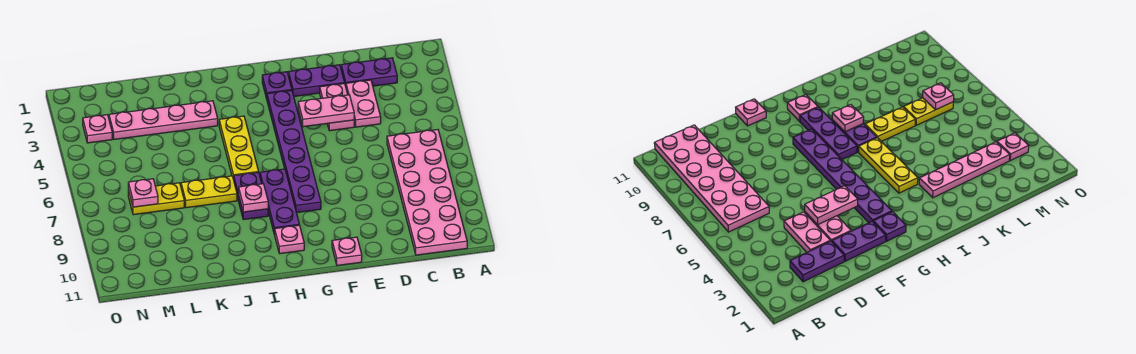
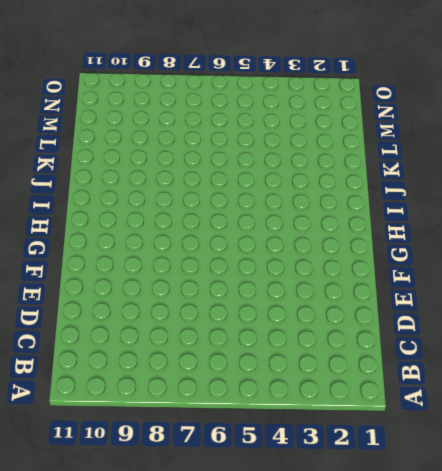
none -> pink plate B6:C11 level 1
none -> purple plate C2:D2 level 1
none -> pink plate D3:D4 level 1

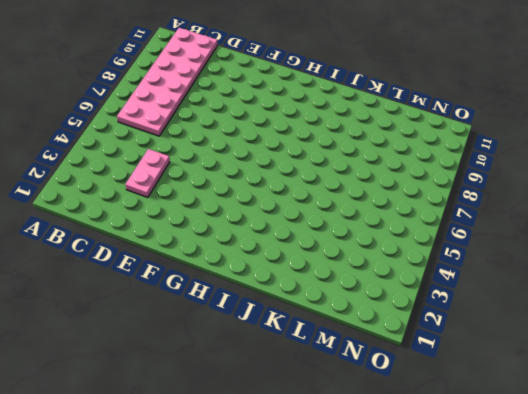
none -> purple plate C2:D2 level 1
none -> purple plate E2:F2 level 1
none -> pink plate E3:E4 level 1

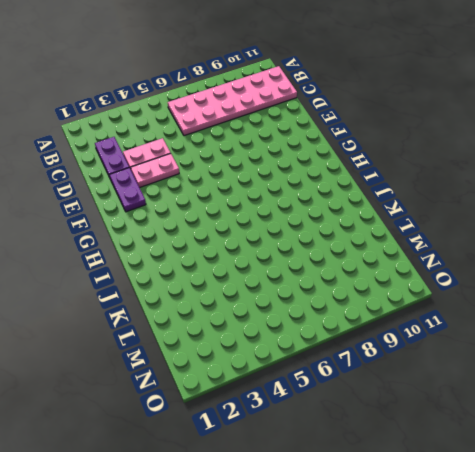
none -> pink plate F11 level 1
none -> purple plate G2 level 1
none -> purple plate G3:G8 level 1

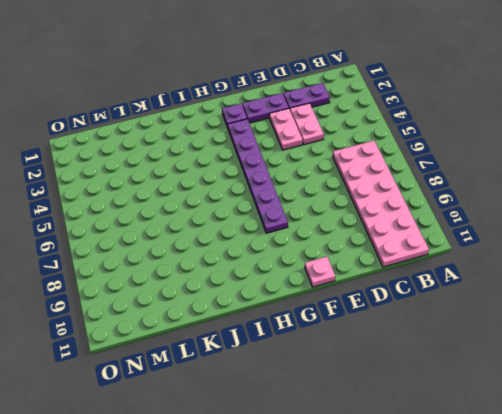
none -> purple plate H7:H9 level 1
none -> pink plate H10 level 1
none -> yellow plate I4:I6 level 1

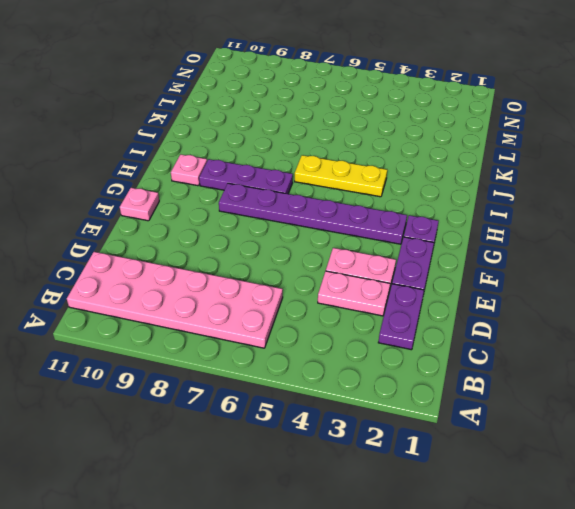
none -> purple plate I7:I8 level 1
none -> pink plate J3:M3 level 1
none -> yellow plate J7:K7 level 1

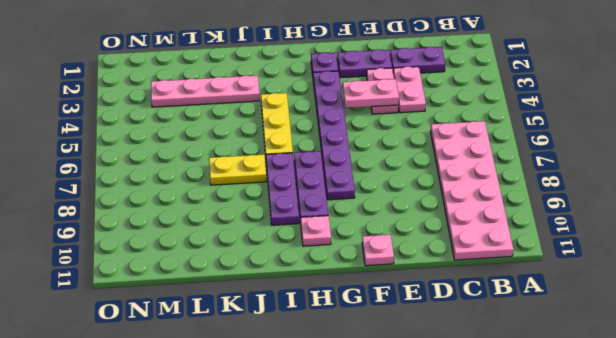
purple plate I7:I9 level 1 -> purple plate I7:I8 level 1
none -> yellow plate L7:M7 level 1
none -> pink plate N3 level 1
none -> pink plate I8 level 2

